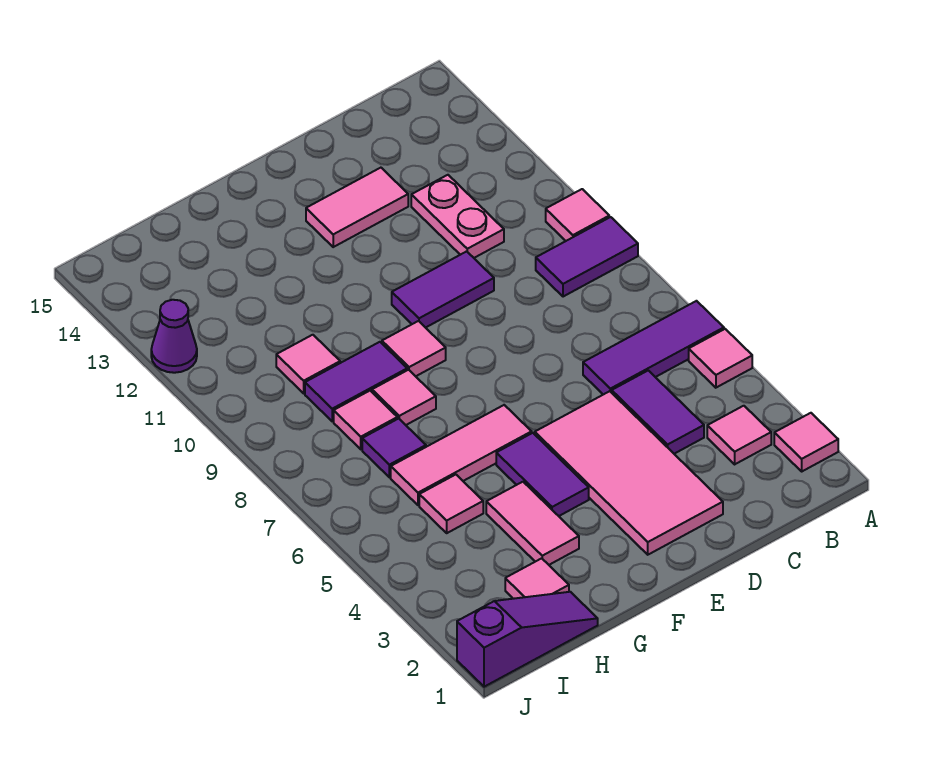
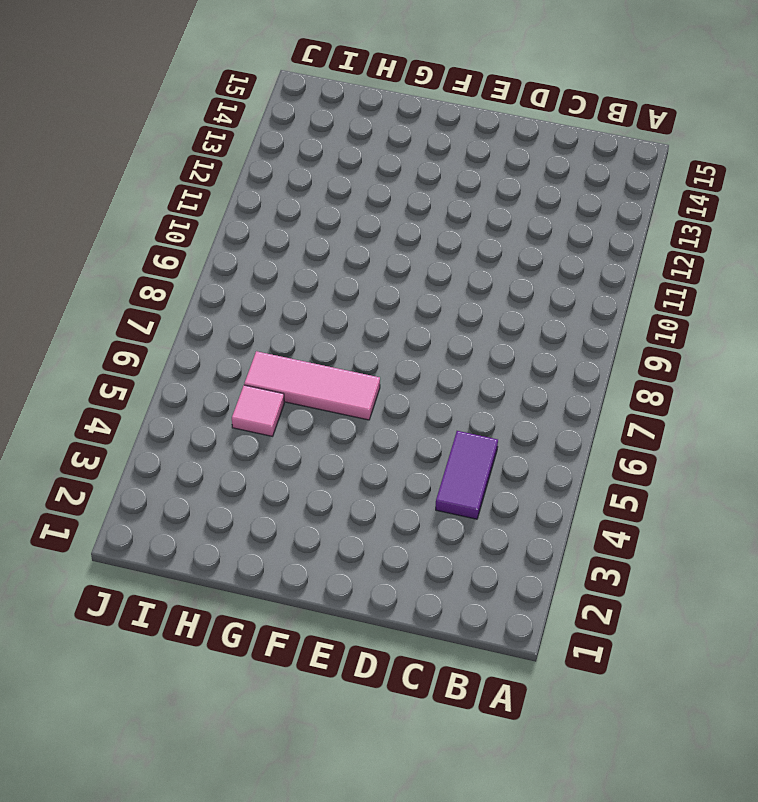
none -> pink tile A2 level 1
none -> pink tile A5 level 1
none -> purple tile A6:C6 level 1

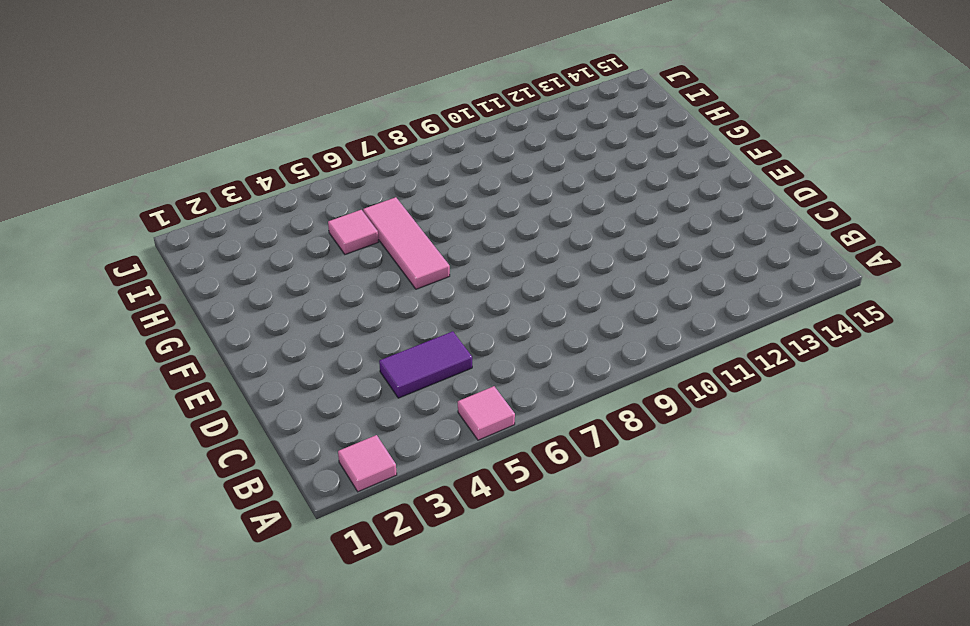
none -> purple tile A6:C6 level 1
none -> purple tile A9:B9 level 1
none -> pink tile A10 level 1

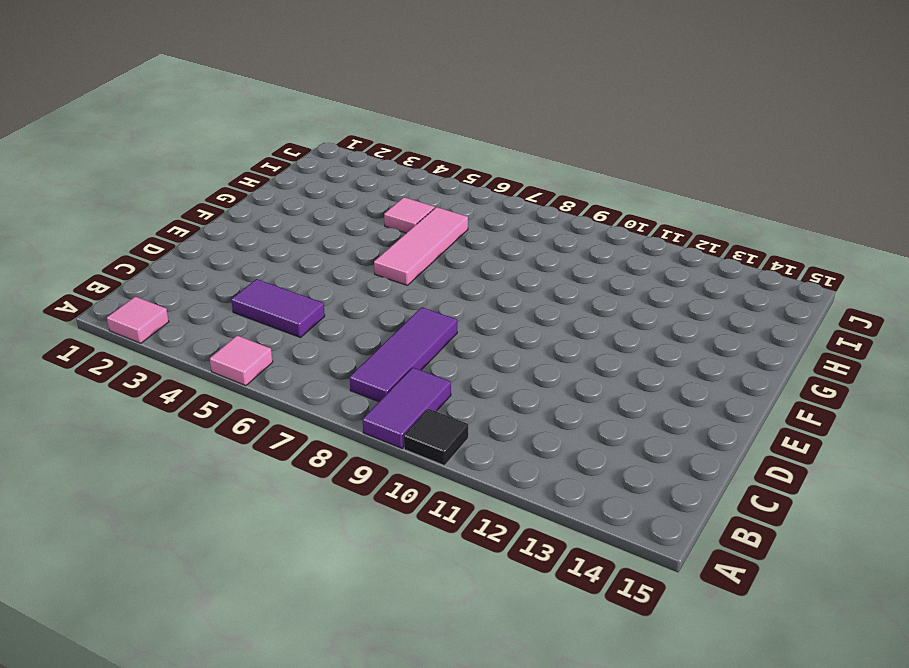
black tile A10 level 1 -> pink tile A10 level 1
purple tile B8:D8 level 1 -> purple tile A6:C6 level 1
none -> pink tile B3 level 1
none -> pink plate C11:C12 level 1
none -> pink tile D2:E5 level 1

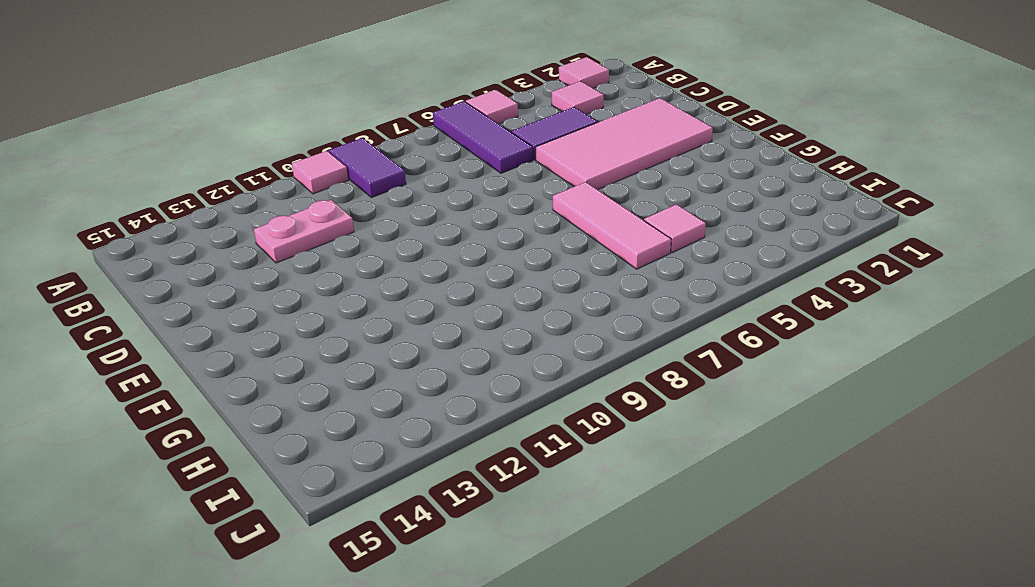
none -> purple tile D10:E10 level 1
none -> pink tile D13:E13 level 1
none -> purple tile F4:F5 level 1

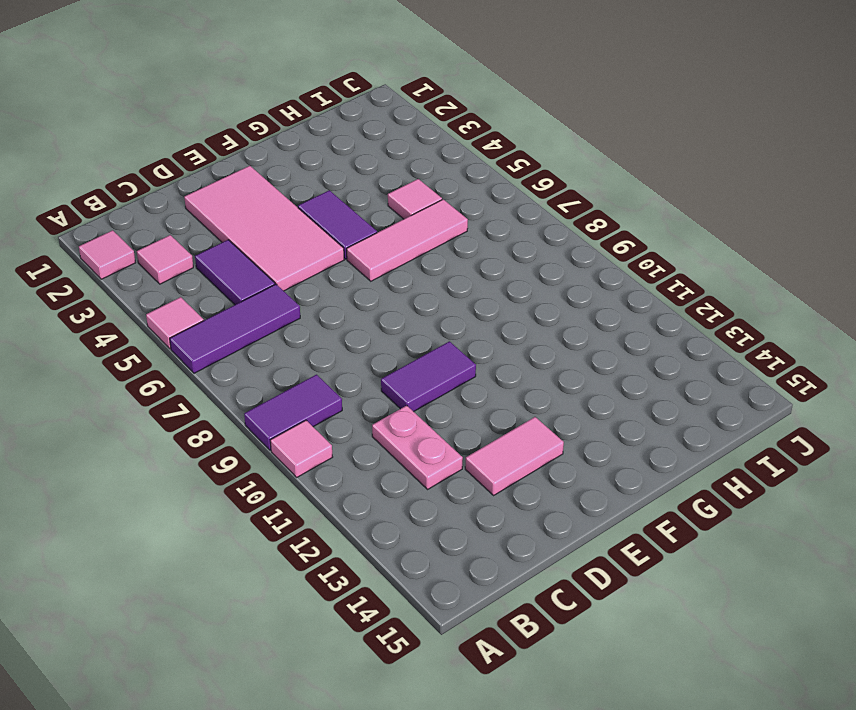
none -> pink tile F9 level 1
none -> pink tile G3:G4 level 1
none -> pink tile G8 level 1

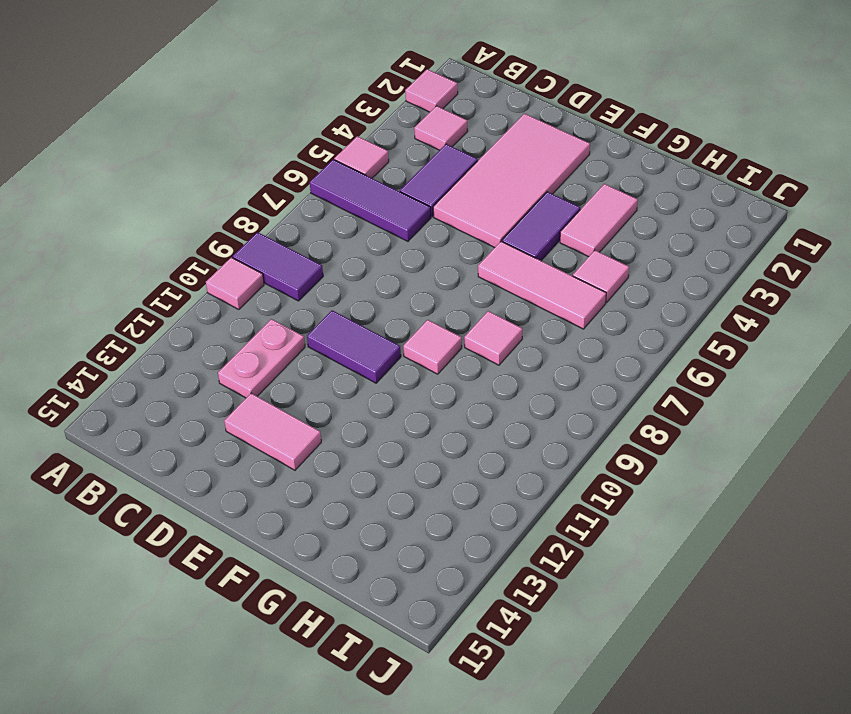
none -> purple tile G9:H9 level 1
none -> purple slope H1:J1 level 1 top J
none -> pink tile H2 level 1

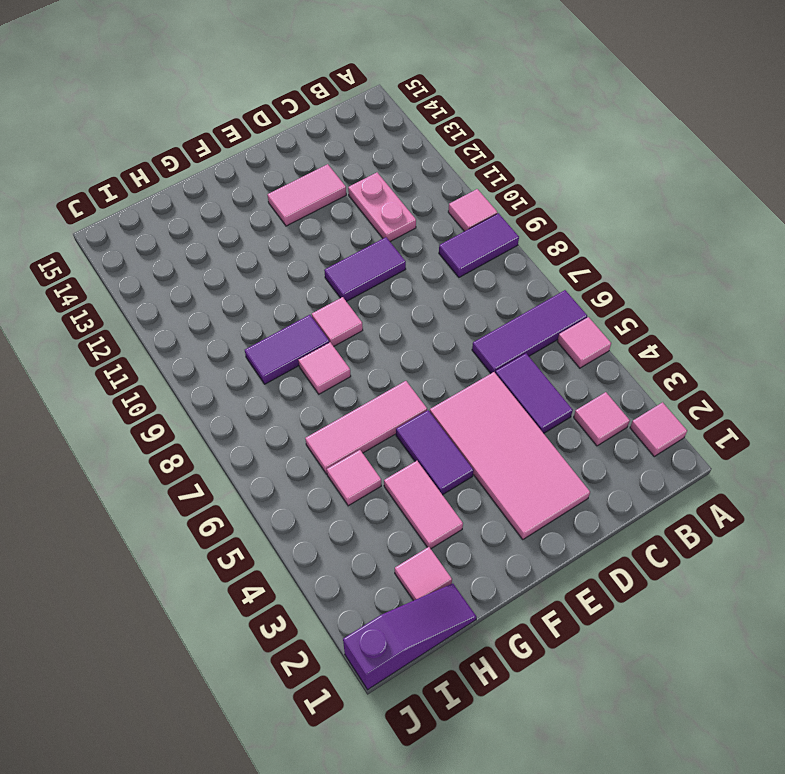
none -> purple tile H7 level 1
none -> pink tile H8 level 1
none -> pink tile H10 level 1

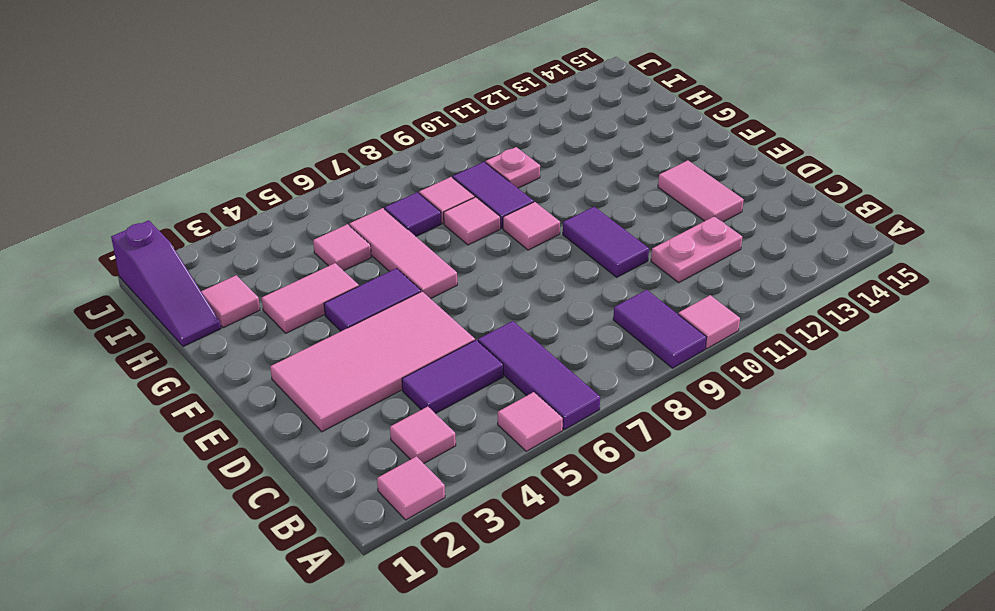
pink plate H10 level 1 -> pink tile H10 level 1
none -> purple cone J12 level 1

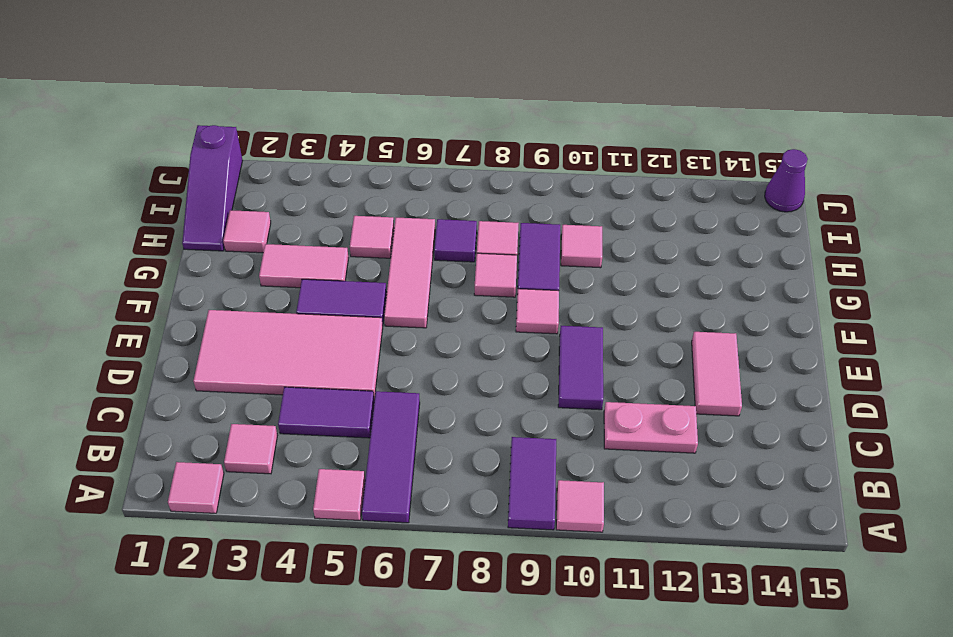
purple cone J15 level 1 -> purple cone J12 level 1

